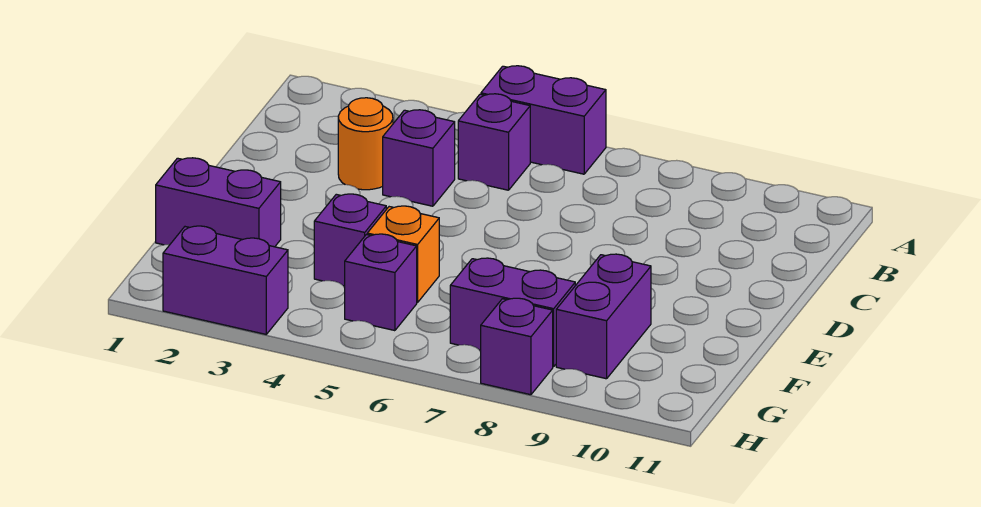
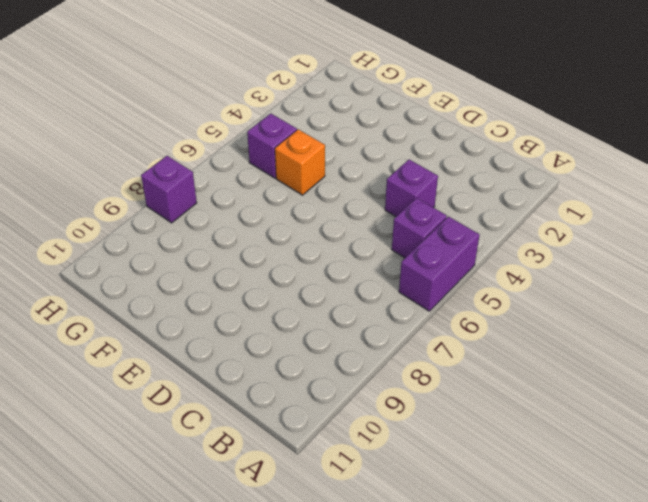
none -> orange round brick C3 level 1
none -> purple brick F1:F2 level 1
none -> purple brick F4 level 1

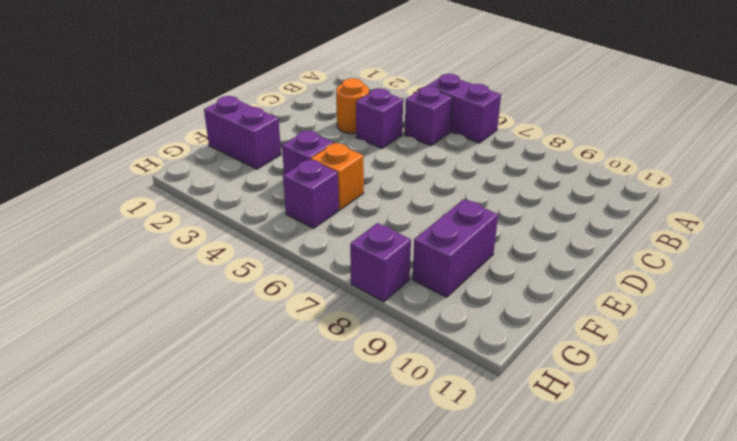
none -> purple brick G7:G8 level 1
none -> purple brick H2:H3 level 1

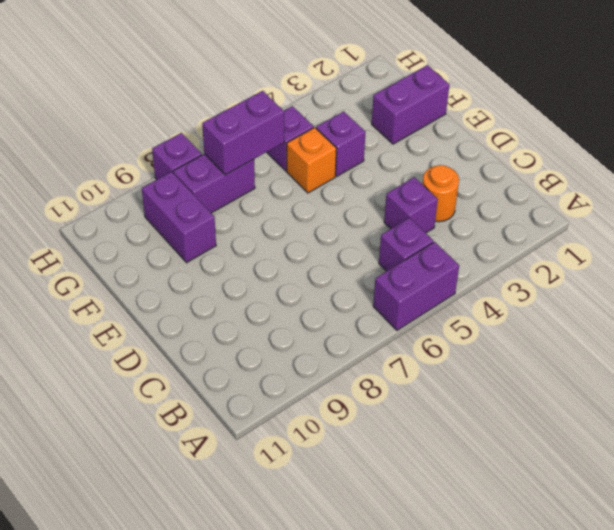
purple brick G6:G7 level 2 -> purple brick H2:H3 level 1

